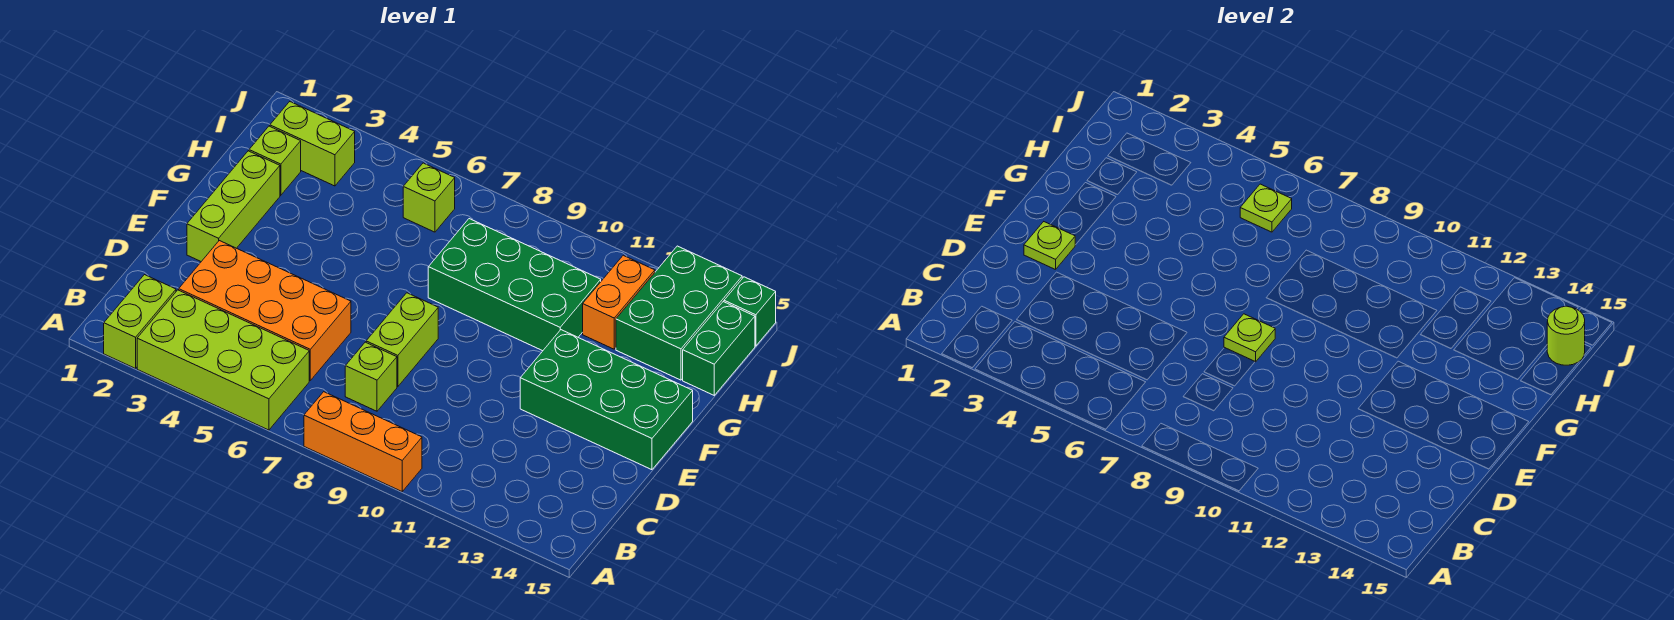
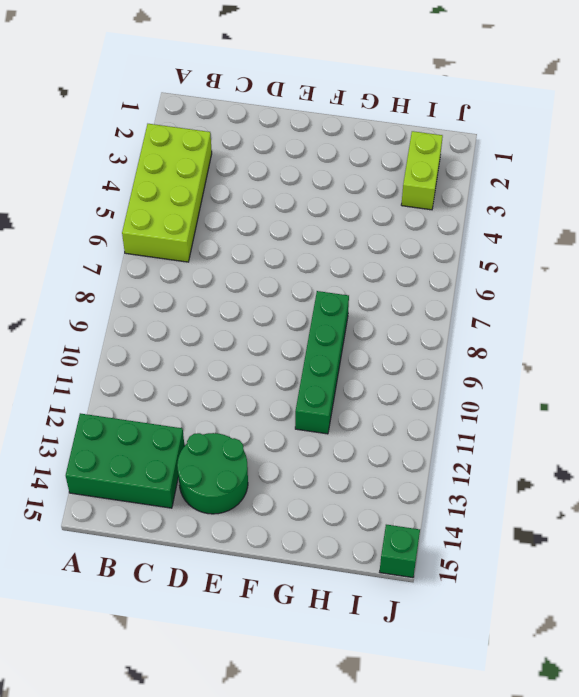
green brick A13:C14 level 1 -> green brick H13:J14 level 1
green round brick D13:E14 level 1 -> green brick E12:F15 level 1
green brick G8:G11 level 1 -> green brick G8:H11 level 1
none -> lime brick A2:B2 level 1
none -> orange brick A8:A10 level 1
none -> orange brick C3:D6 level 1

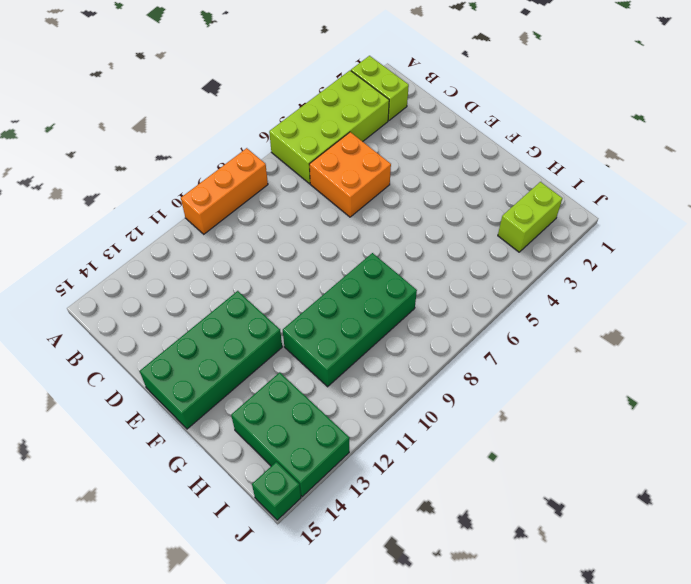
orange brick C5:D6 level 1 -> orange brick C3:D6 level 1
none -> lime brick C8 level 1
none -> lime brick D8:E8 level 1
none -> lime brick E2:G2 level 1

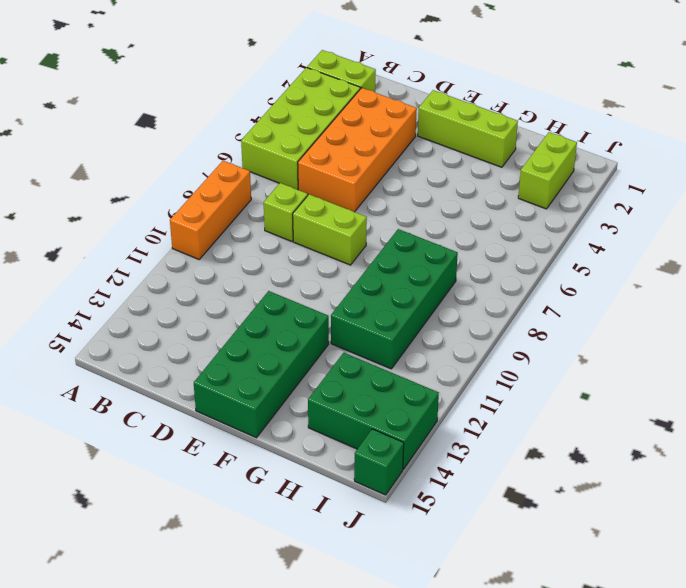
none -> lime brick H2 level 1
none -> orange brick H12:I12 level 1
none -> green brick H15:I15 level 1

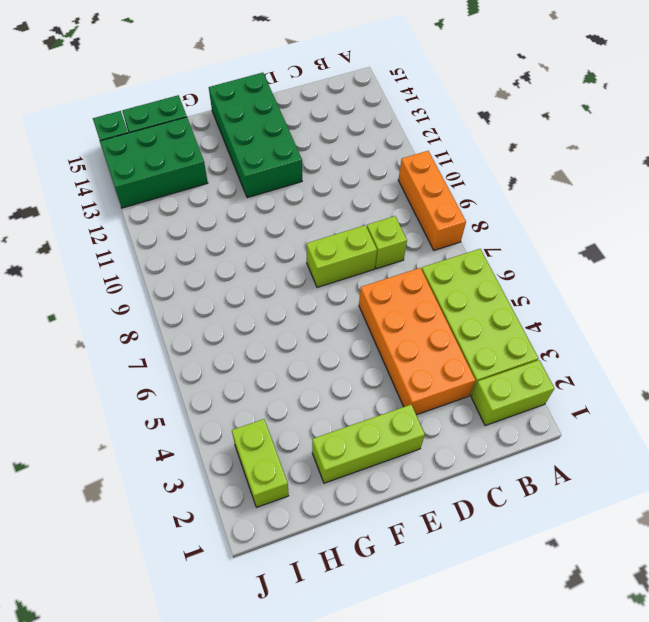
none -> green brick G8:H11 level 1
none -> lime brick H2 level 1
none -> orange brick H12:I12 level 1

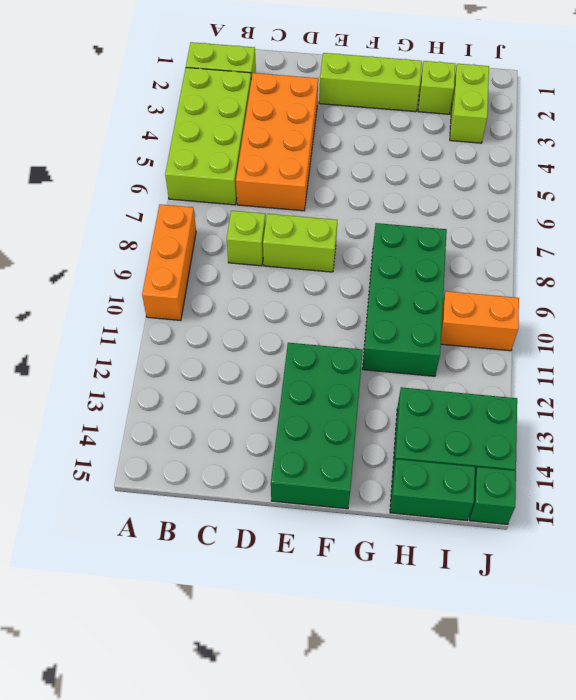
orange brick I10:J10 level 1 -> orange brick H12:I12 level 1
none -> lime brick I6 level 1
none -> lime plate E2 level 2
none -> lime plate E8 level 2

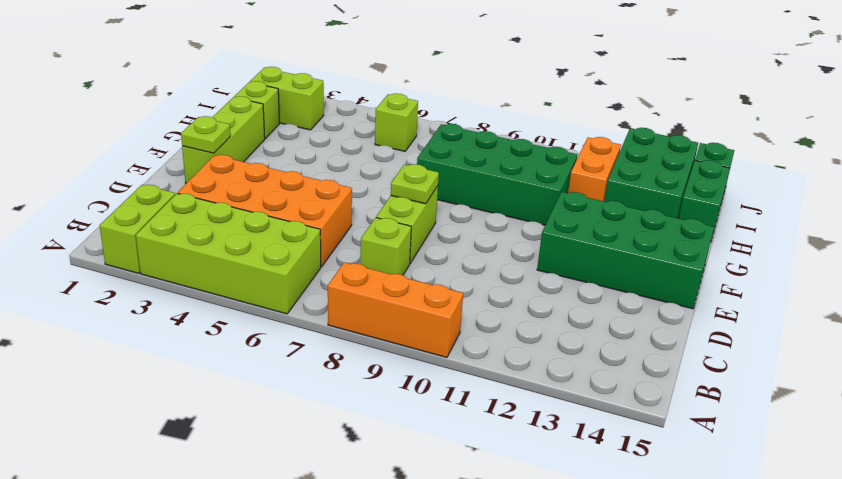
none -> lime plate I6 level 2
none -> lime round brick I15 level 2

